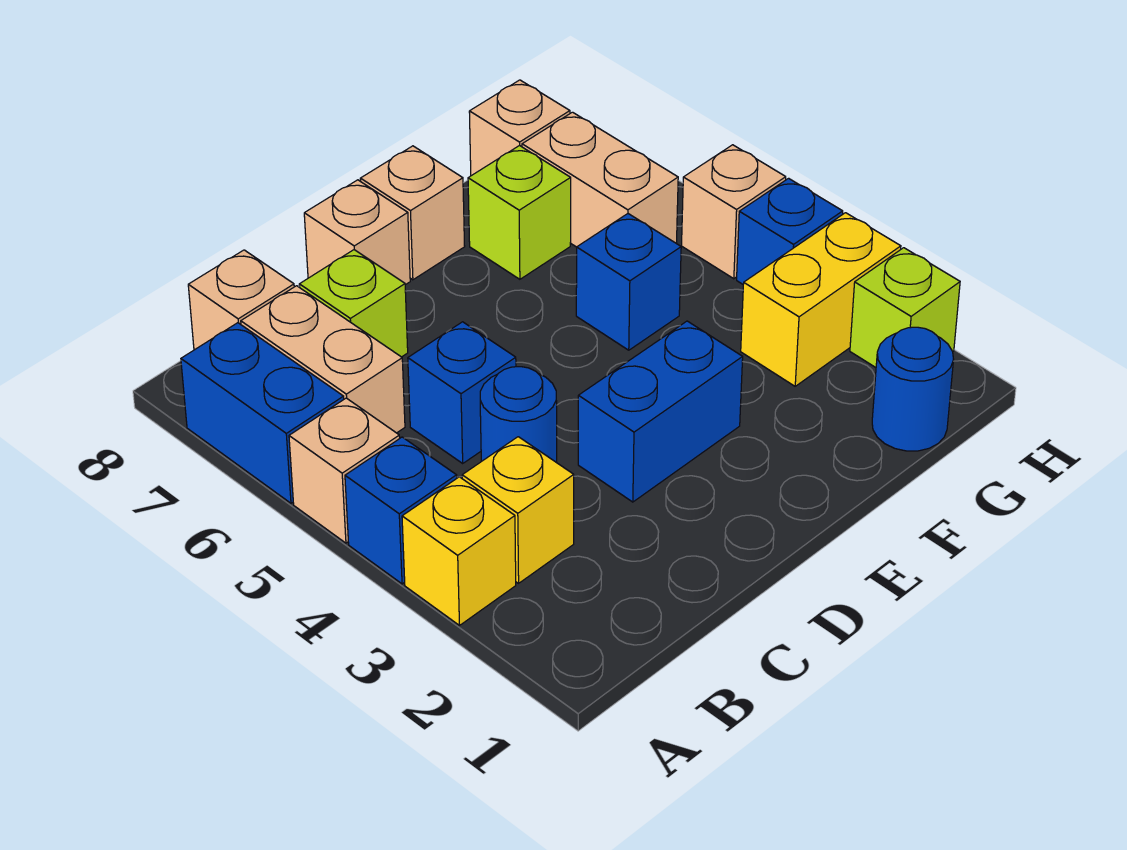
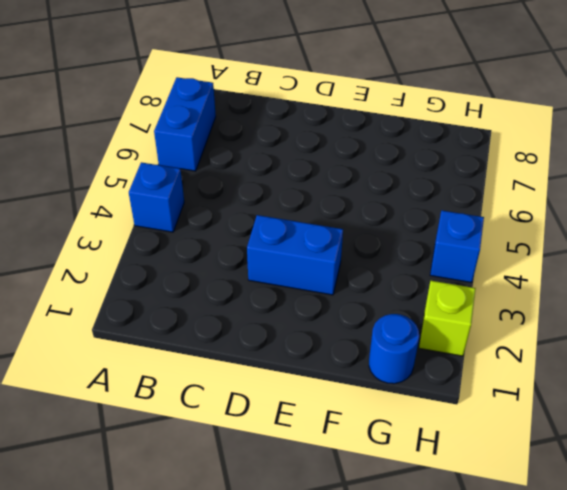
none -> yellow brick A3 level 1
none -> tan brick A5 level 1
none -> yellow brick B3 level 1

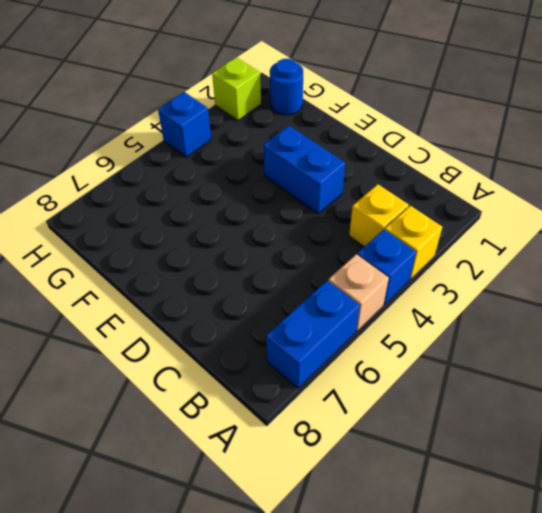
none -> tan brick B6:B7 level 1
none -> tan brick B8 level 1
none -> blue round brick C4 level 1

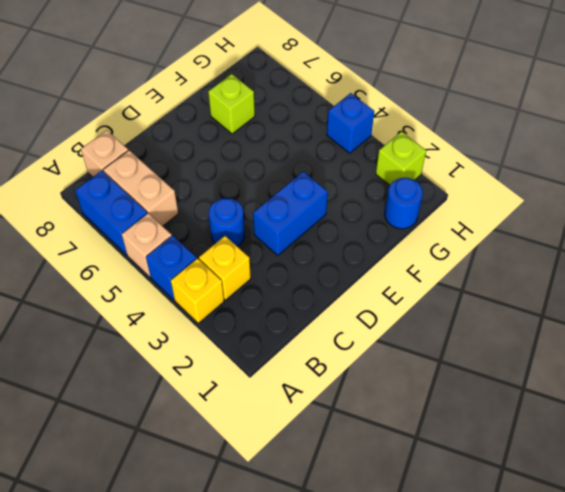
none -> blue brick C5 level 1
none -> lime brick C7 level 1
none -> tan brick D8 level 1

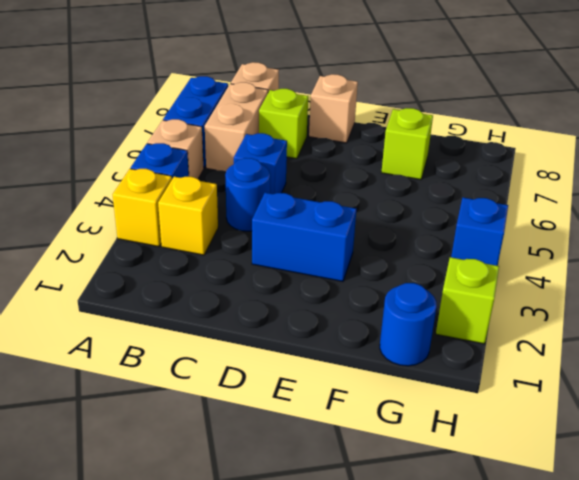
none -> tan brick E8 level 1
none -> blue brick F5 level 1
none -> yellow brick G3:H3 level 1

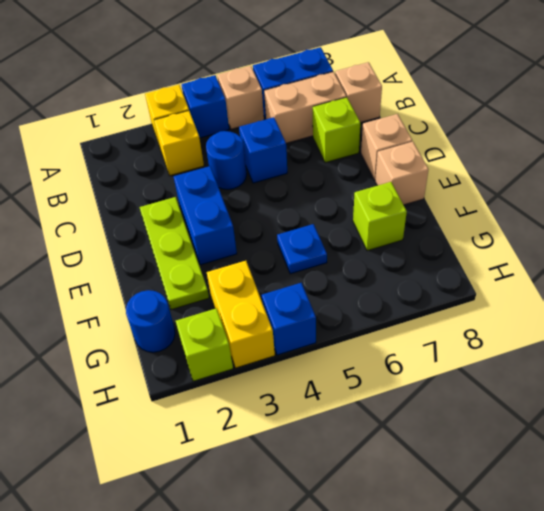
lime plate D2:F2 level 1 -> none
blue plate F5 level 1 -> blue brick F5 level 1
none -> tan brick G6:G7 level 1
none -> tan brick G8 level 1
none -> tan brick H5 level 1

